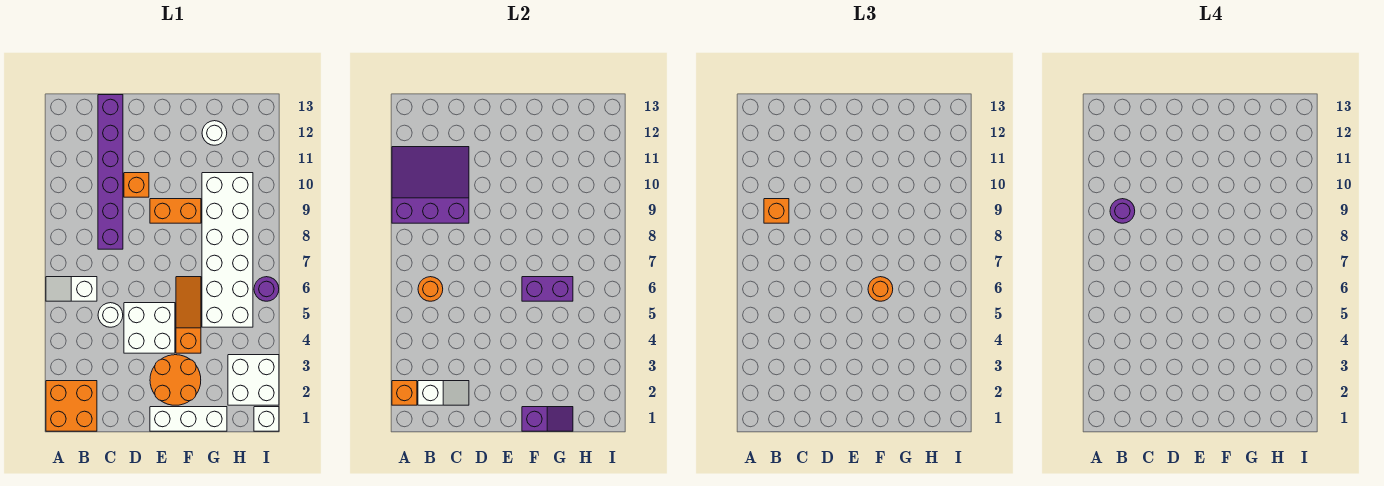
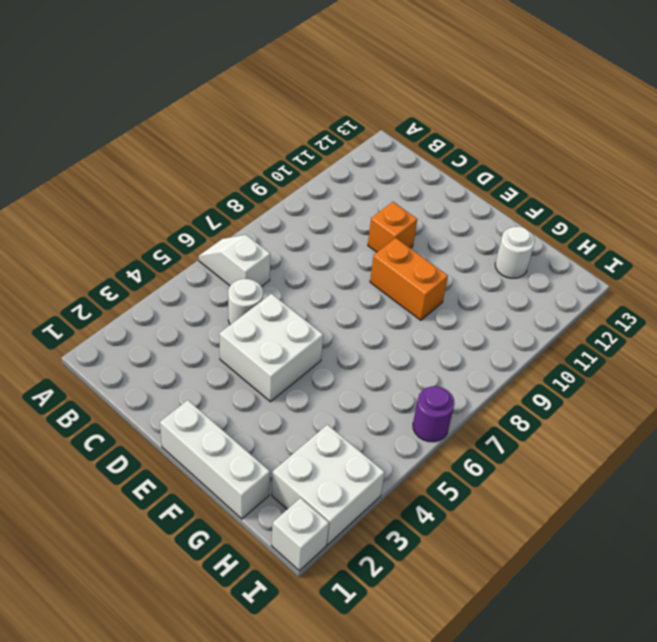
none -> orange brick A1:B2 level 1
none -> purple brick C8:C13 level 1
none -> orange round brick E2:F3 level 1

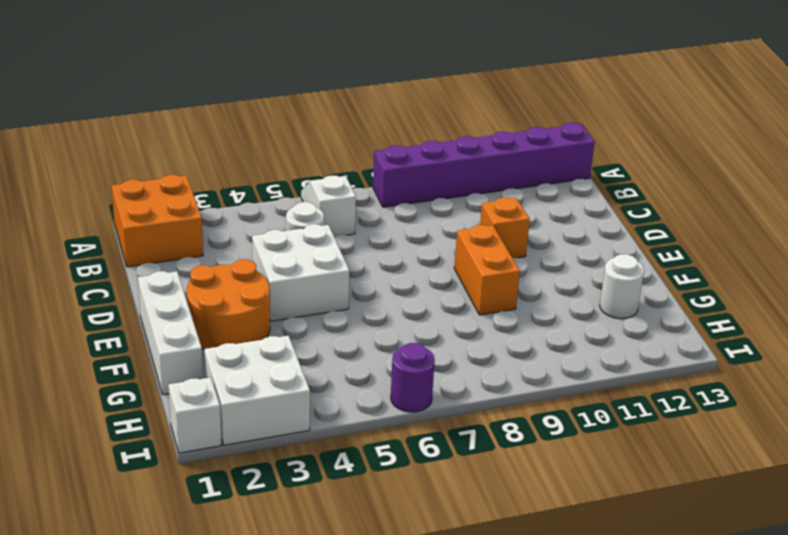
purple brick A8:A13 level 1 -> purple brick C8:C13 level 1
none -> orange slope F4:F6 level 1 top 4
none -> white brick G5:H10 level 1
none -> orange brick A2 level 2

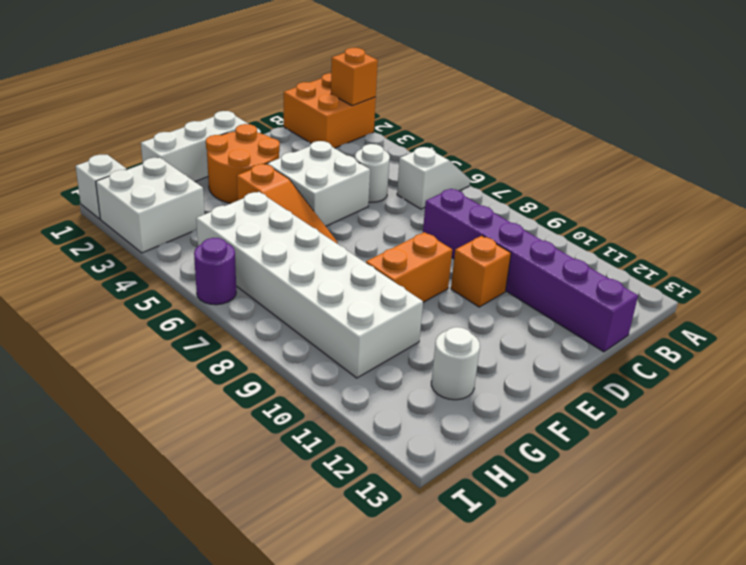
none -> purple slope A9:C11 level 2 top 9
none -> white slope B2:C2 level 2 top B
none -> orange round brick B6 level 2

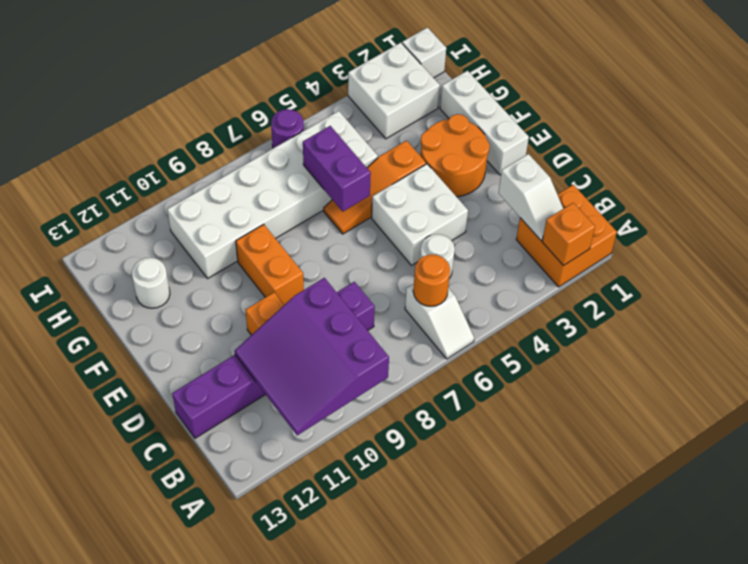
white slope B2:C2 level 2 top C -> white slope B2:C2 level 2 top B
none -> purple slope F1:G1 level 2 top F
none -> orange brick B9 level 3
none -> orange round brick F6 level 3

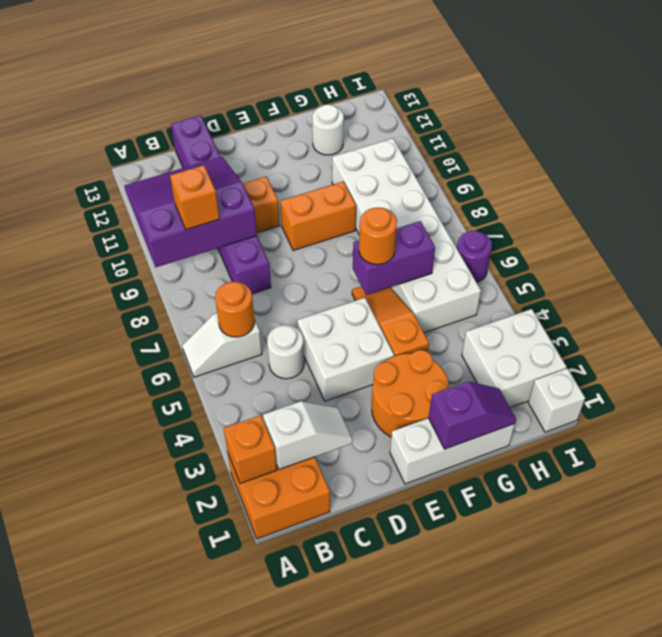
none -> purple round brick B9 level 4

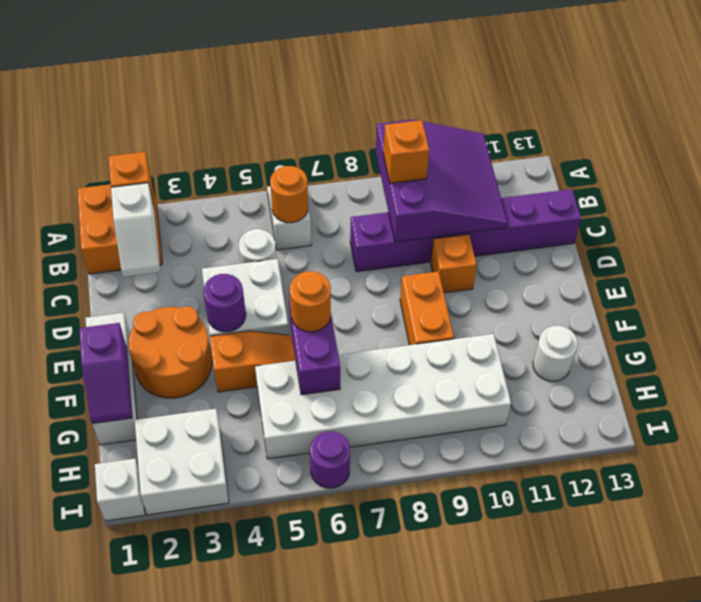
purple round brick E4 level 2 -> purple round brick B9 level 4

